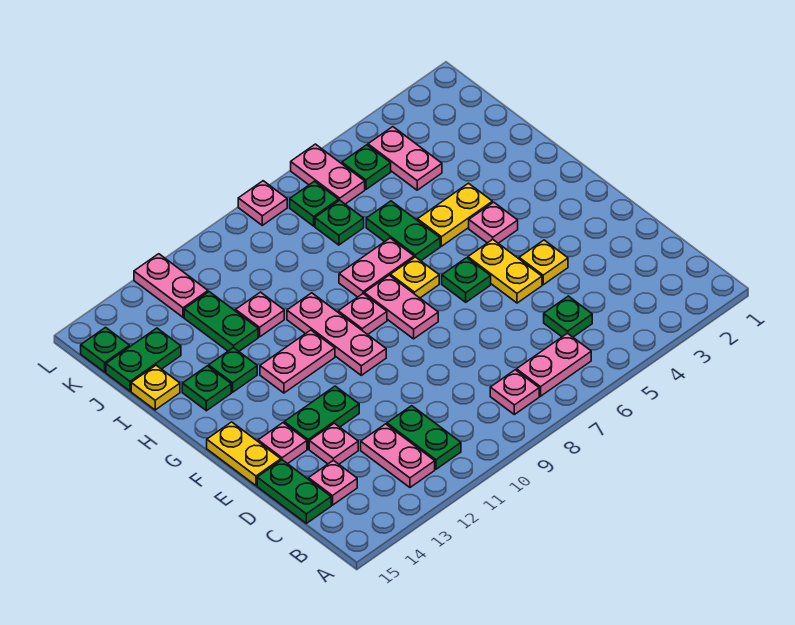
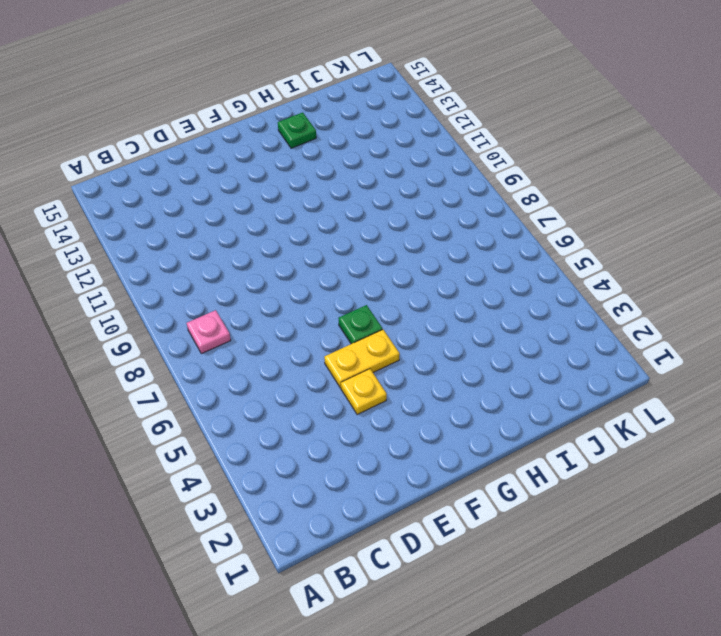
none -> pink plate B6:B7 level 1
none -> green plate B11:C11 level 1
none -> pink plate B12:C12 level 1
none -> green plate C5 level 1

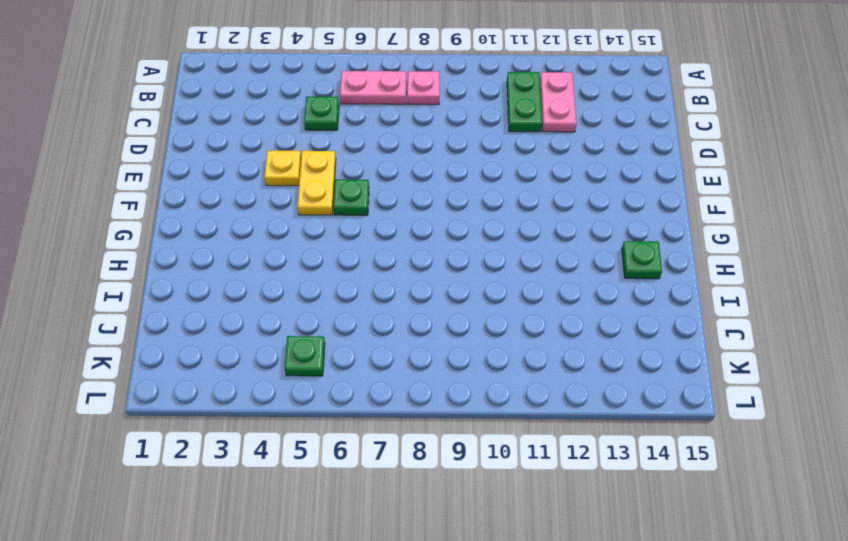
none -> pink plate C14 level 1
none -> green plate C15:D15 level 1
none -> pink plate D13 level 1
none -> green plate E12:E13 level 1

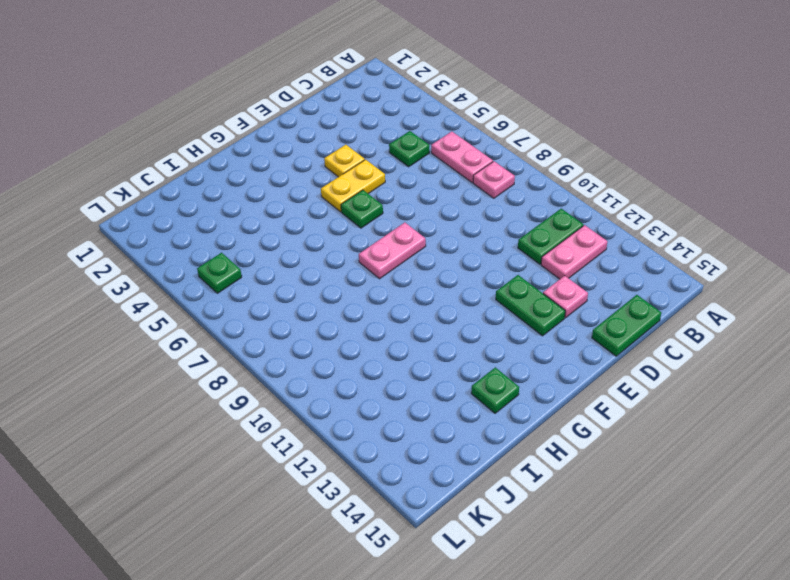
none -> pink plate C14 level 1
none -> pink plate E14 level 1
none -> yellow plate E15:F15 level 1
none -> pink plate F10:H10 level 1

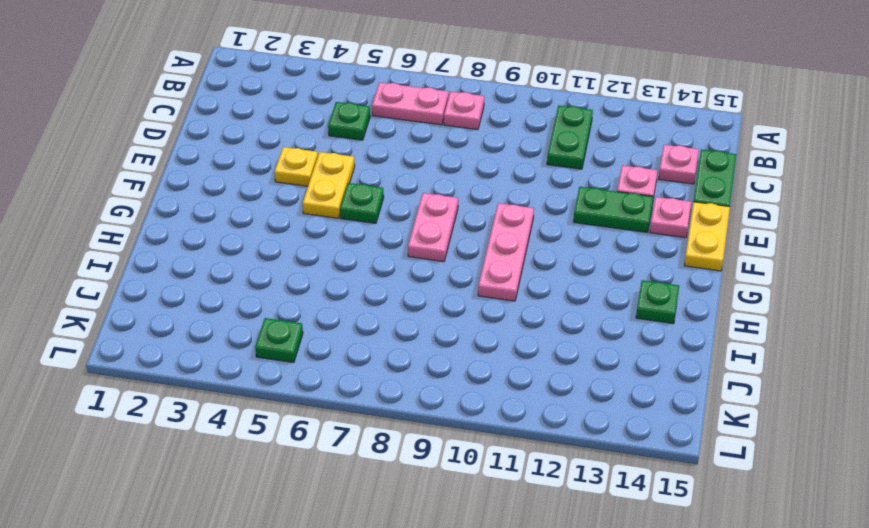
none -> pink plate B12:C12 level 1
none -> pink plate G4 level 1
none -> yellow plate G7 level 1
none -> pink plate G9 level 1

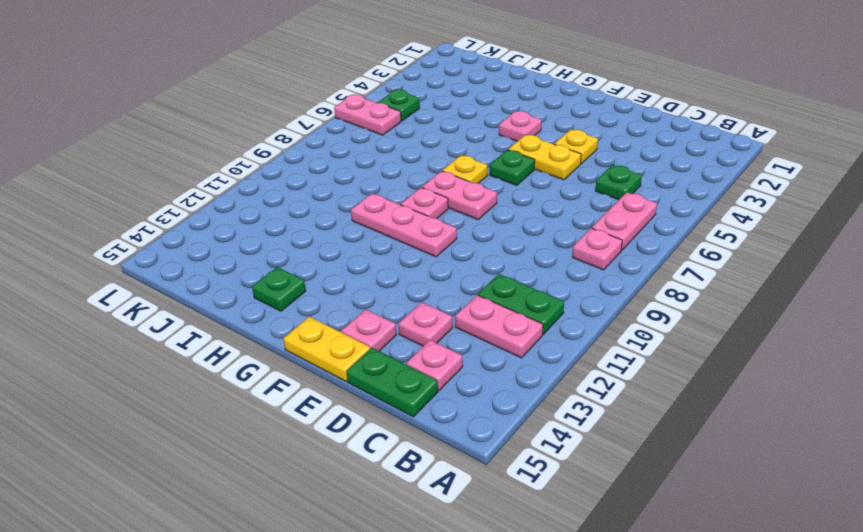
none -> green plate E12:E13 level 1
none -> pink plate G11:G12 level 1
none -> yellow plate H4:H5 level 1
none -> green plate H6:I6 level 1

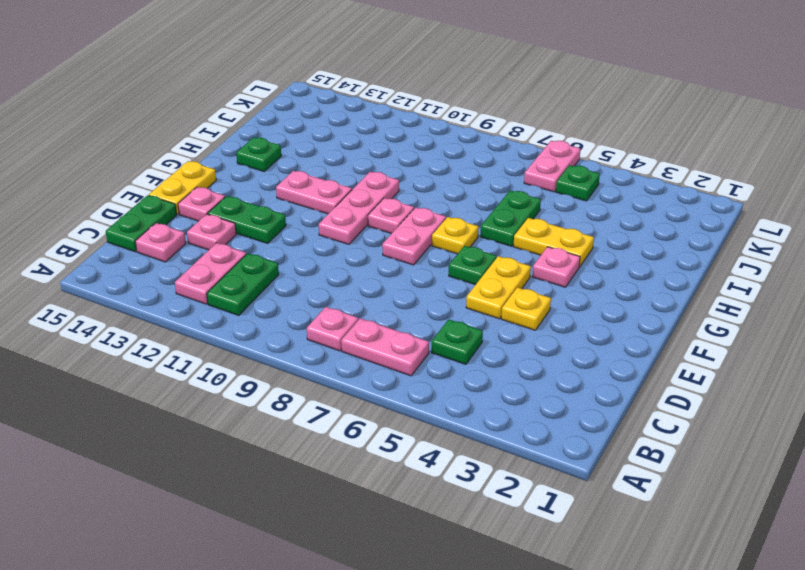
none -> pink plate H7:H8 level 1
none -> green plate H13 level 1
none -> pink plate I11 level 1
none -> green plate I12:J12 level 1

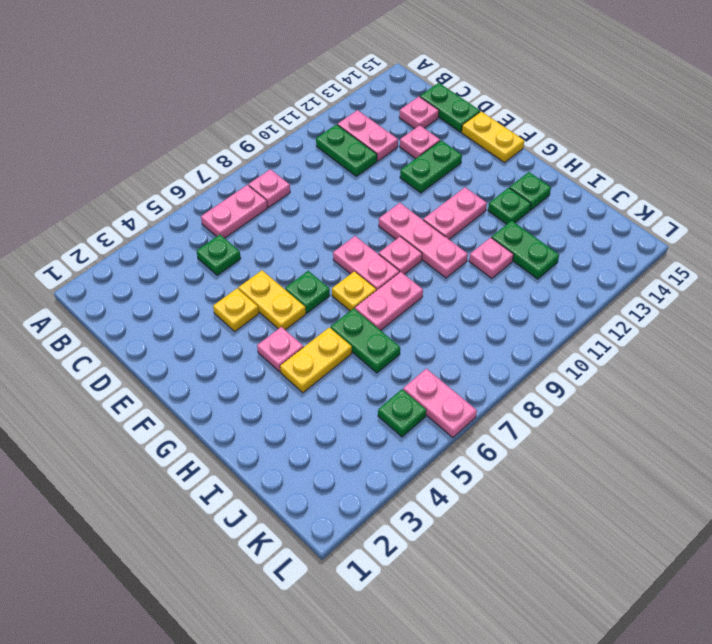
none -> pink plate E14 level 1
none -> yellow plate I15 level 1
none -> pink plate J4:K4 level 1
none -> green plate J7 level 1

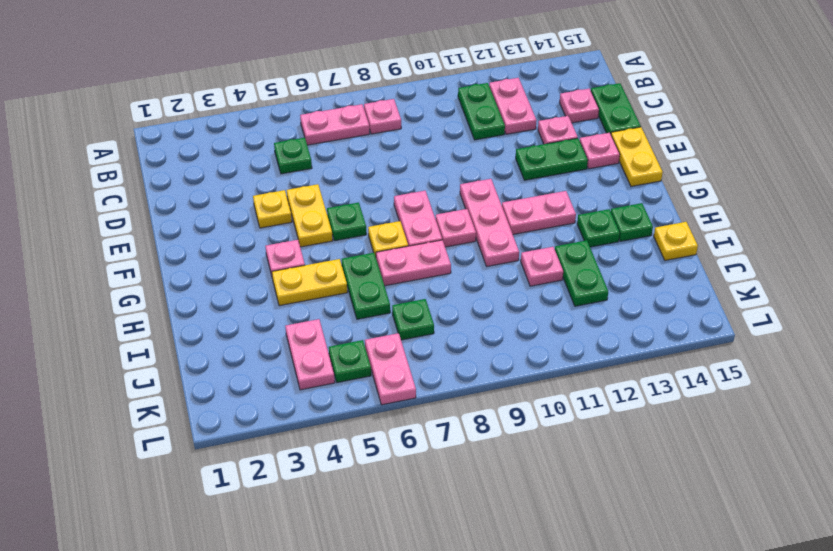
none -> green plate J14:J15 level 1
none -> green plate K7 level 1
none -> pink plate K12:L12 level 1
none -> green plate K15 level 1

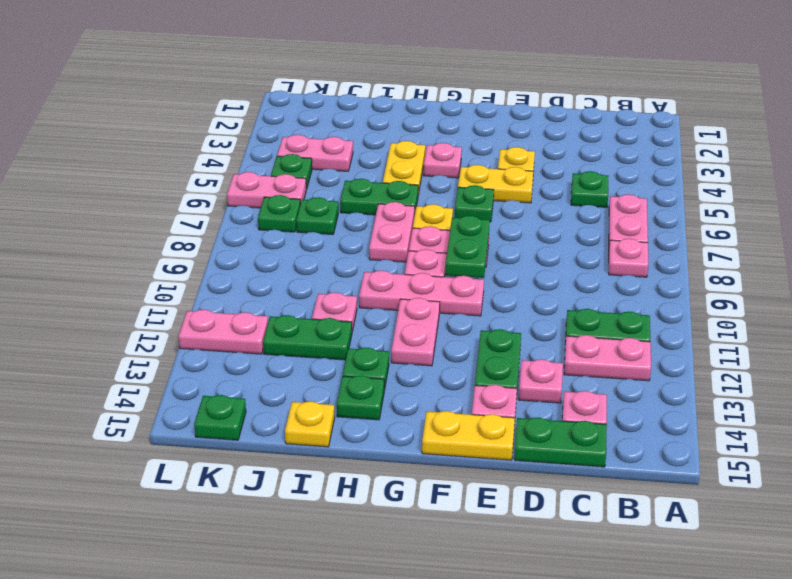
green plate F8:F9 level 2 -> green plate J14:J15 level 1
none -> pink plate L8 level 1

